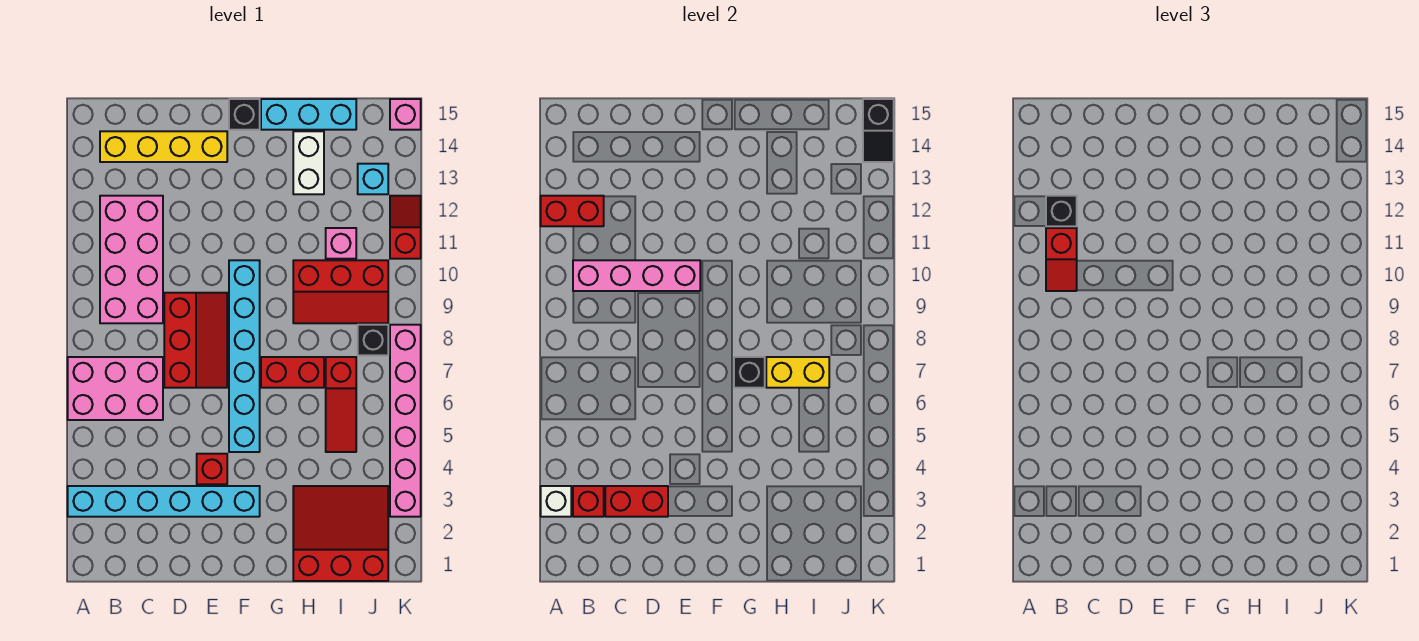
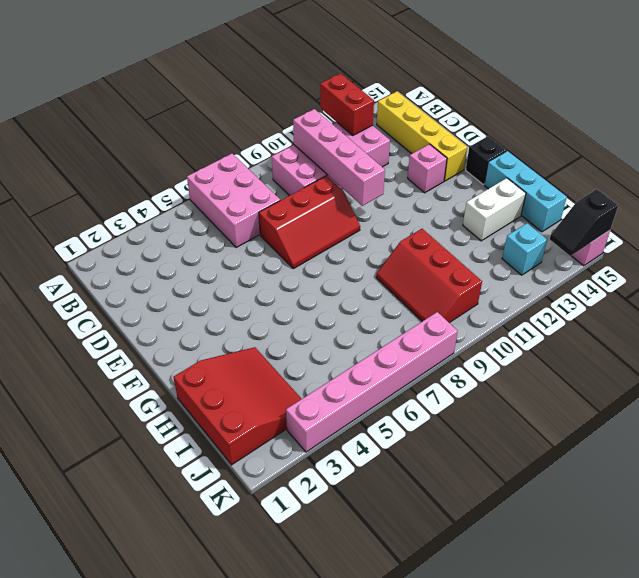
pink brick E13 level 1 -> pink brick I11 level 1
none -> cyan brick A3:F3 level 1
none -> red brick E4 level 1
none -> cyan brick F5:F10 level 1
none -> red brick G7:H7 level 1

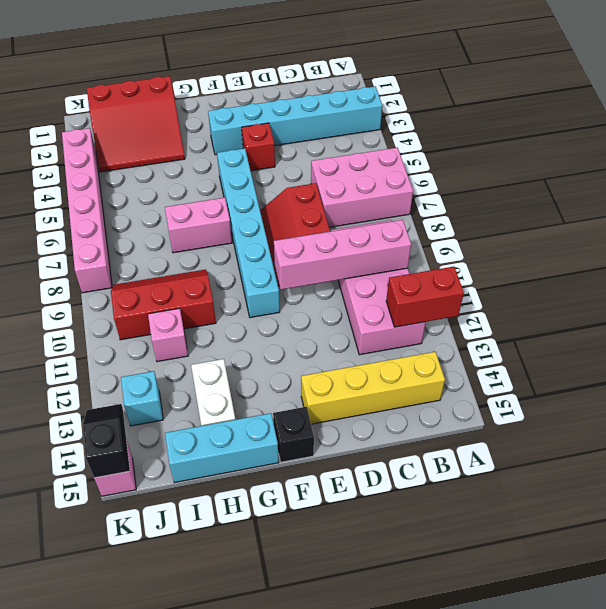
pink brick G7:H7 level 1 -> red brick G7:H7 level 1
none -> red slope I5:I7 level 1 top 7
none -> black brick J8 level 1
none -> red slope K11:K12 level 1 top 11
none -> white brick A3 level 2

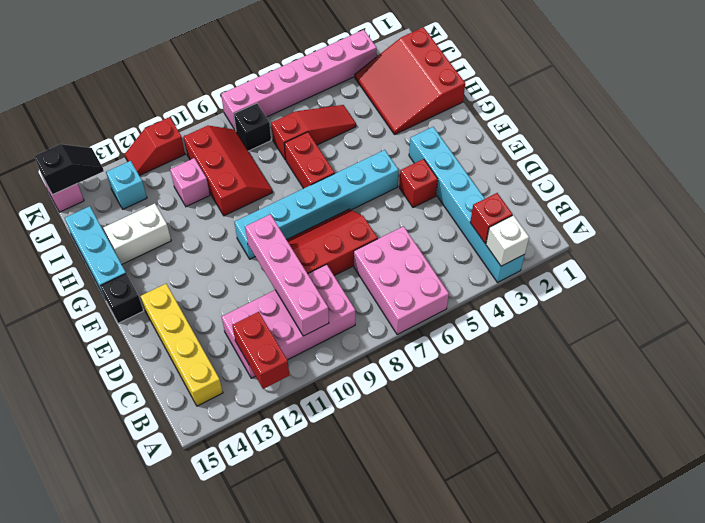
none -> red brick C3:D3 level 2
none -> black brick G7 level 2
none -> yellow brick H7:I7 level 2
none -> red slope B10:B11 level 3 top 11

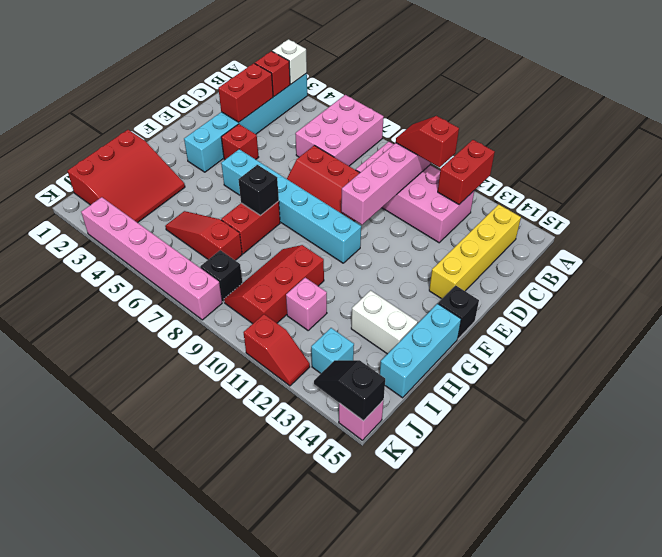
none -> yellow brick H7:I7 level 2
none -> black brick B12 level 3

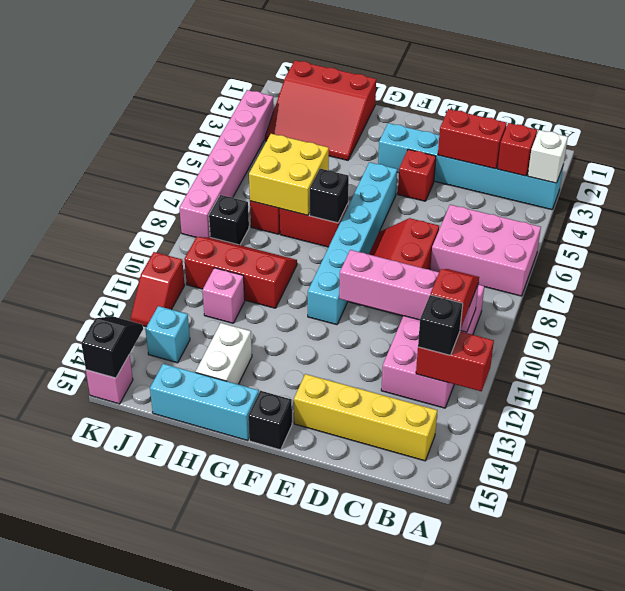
yellow brick H6:I7 level 2 -> yellow brick H7:I7 level 2

